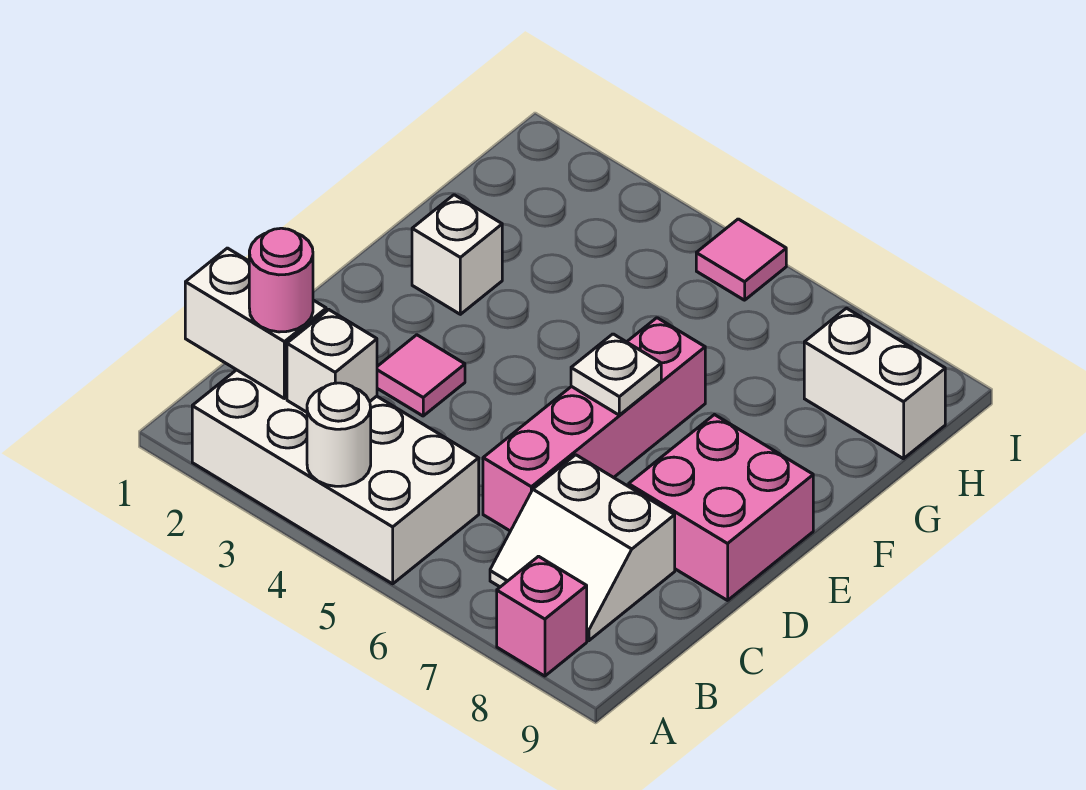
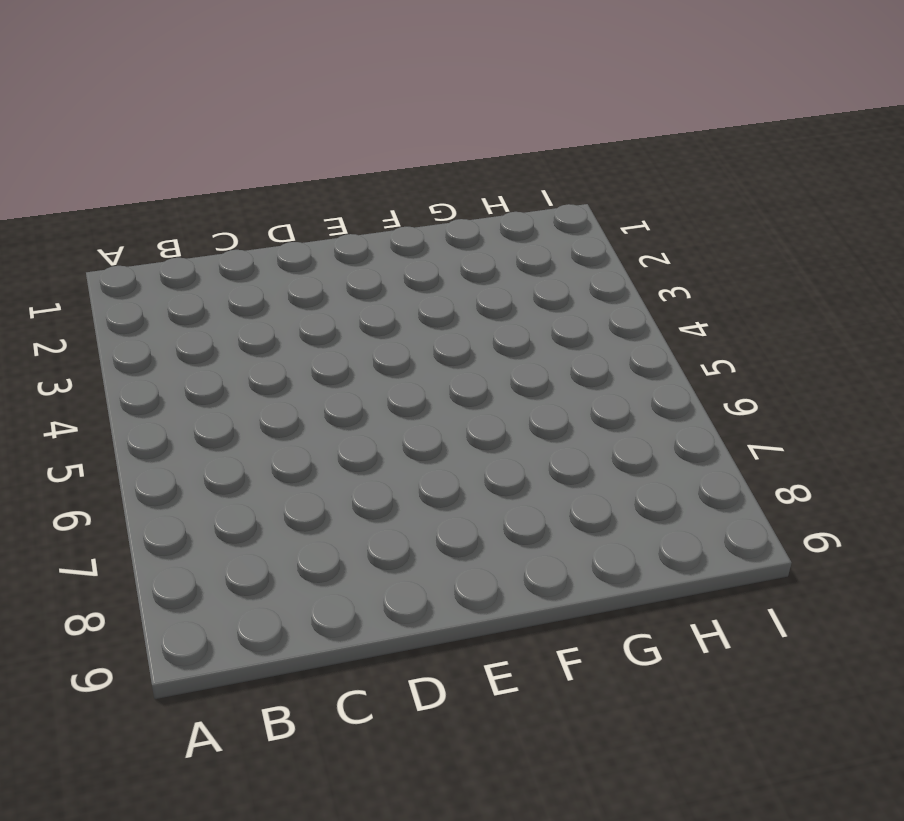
none -> white brick A2:B5 level 1
none -> pink brick A8 level 1
none -> white slope B7:C8 level 1 top C

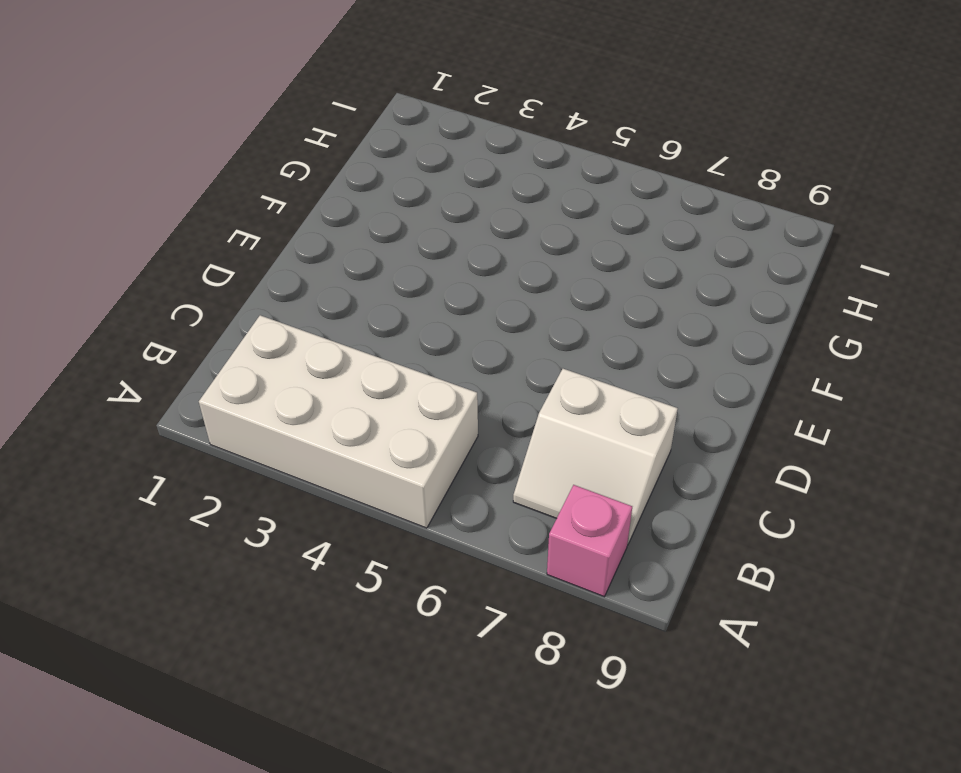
none -> pink brick C6:F6 level 1
none -> pink tile D3 level 1
none -> pink brick D8:E9 level 1

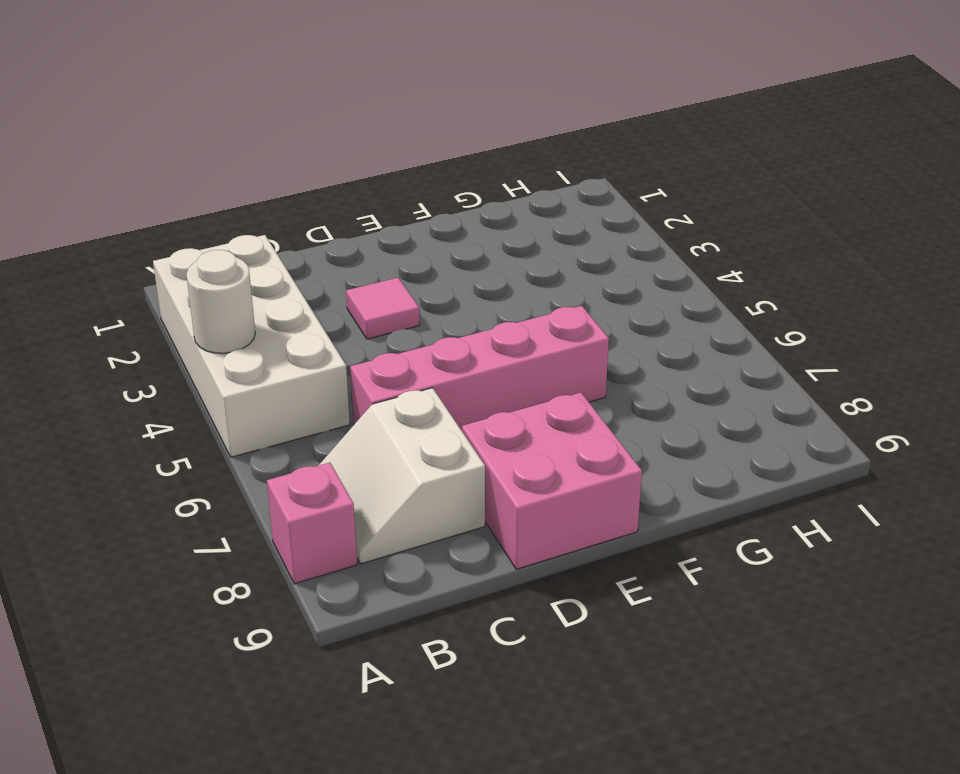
none -> white brick F2 level 1
none -> white brick H8:H9 level 1
none -> pink tile I5 level 1

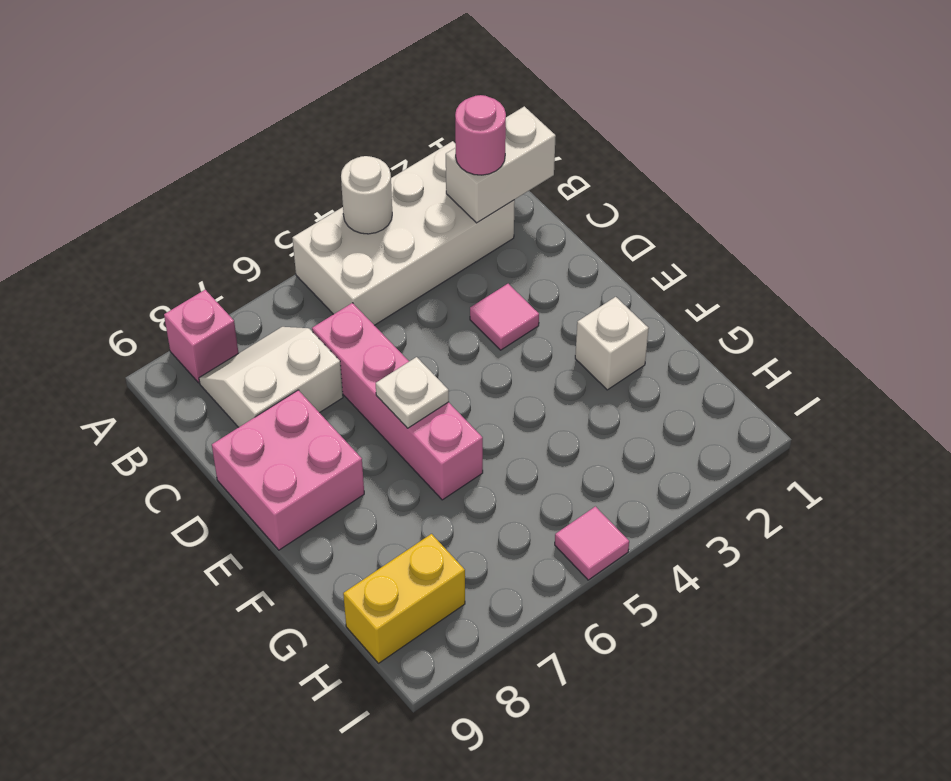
yellow brick H8:H9 level 1 -> white brick H8:H9 level 1
none -> white brick B3 level 2

